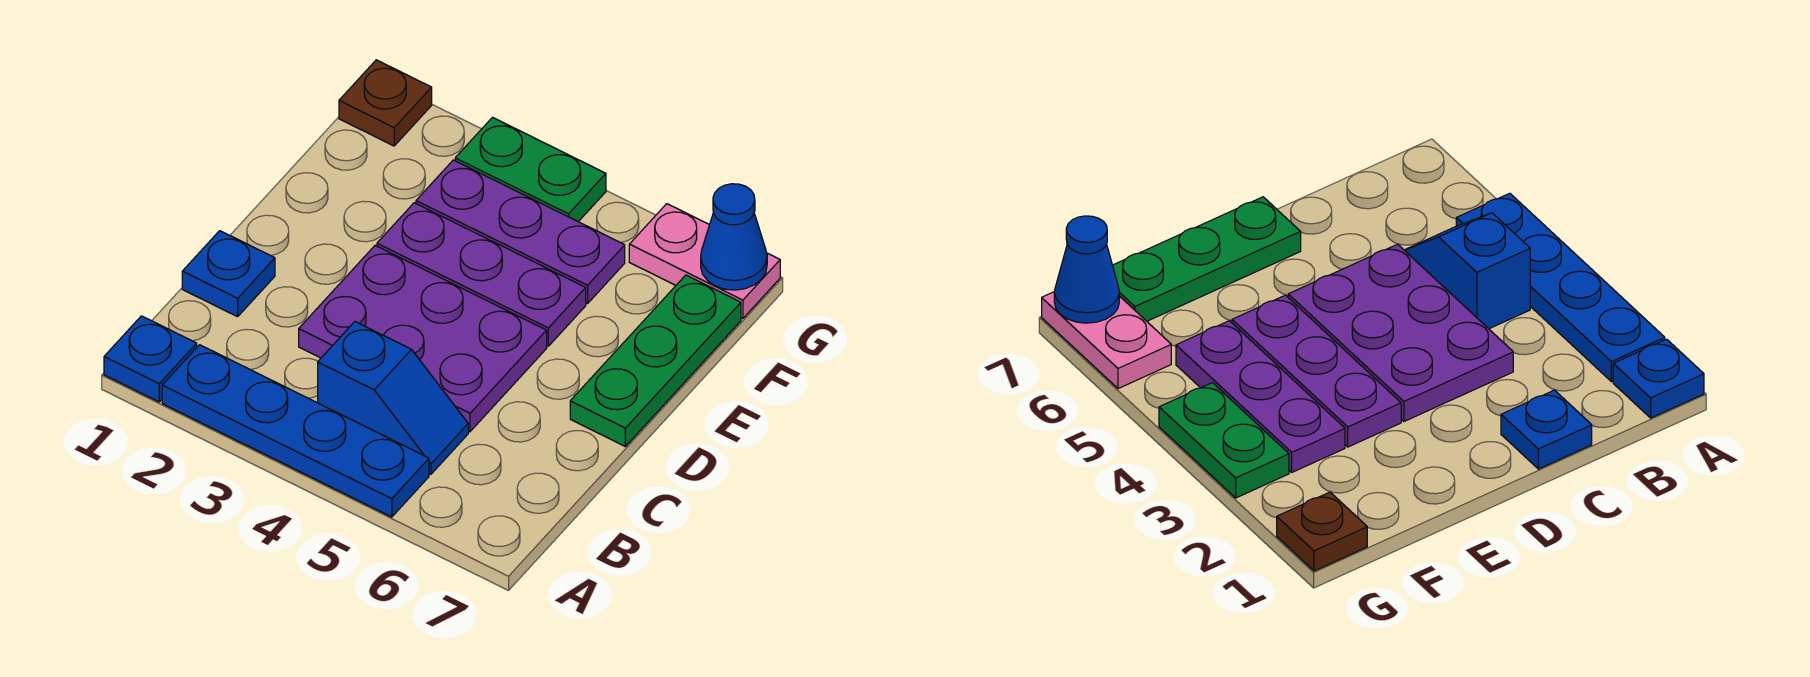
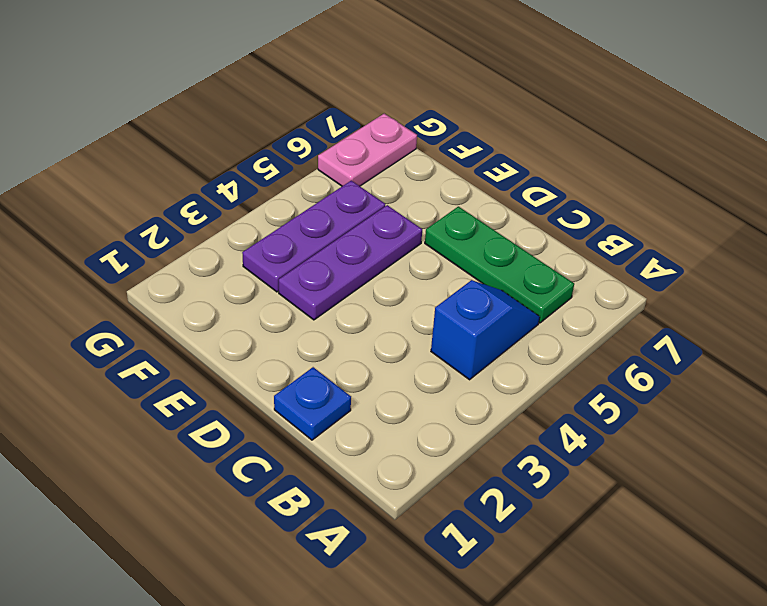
green plate B6:D6 level 1 -> green plate D7:F7 level 1
none -> blue plate A1 level 1
none -> blue plate A2:A5 level 1
none -> purple plate C3:D5 level 1

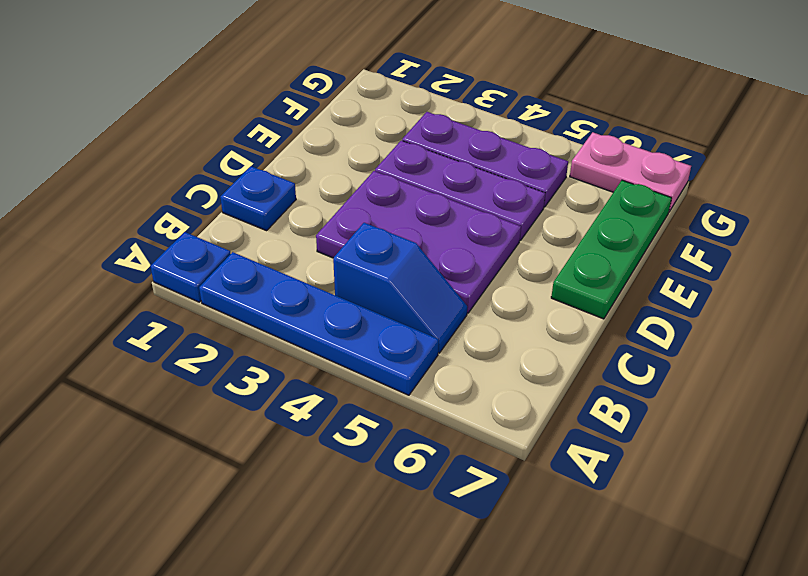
none -> brown plate G1 level 1
none -> green plate G3:G4 level 1
none -> blue cone G7 level 2

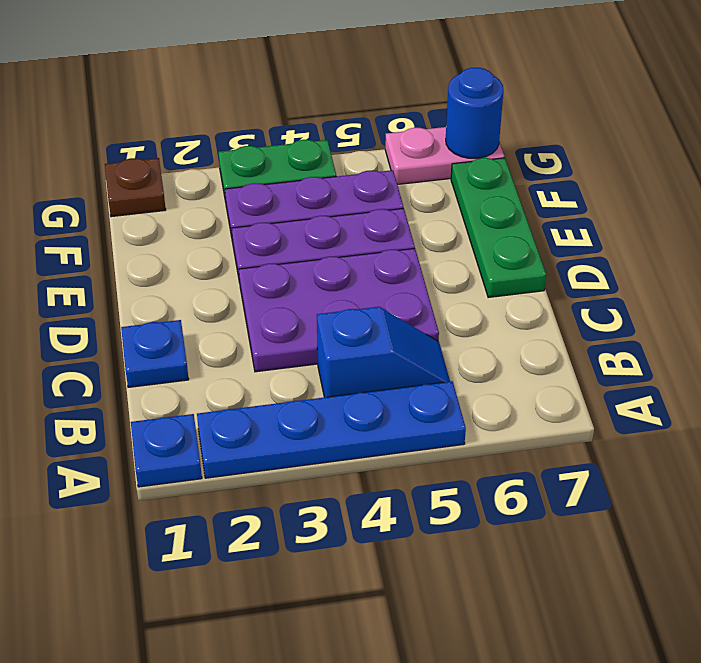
blue round brick G7 level 2 -> blue cone G7 level 2

